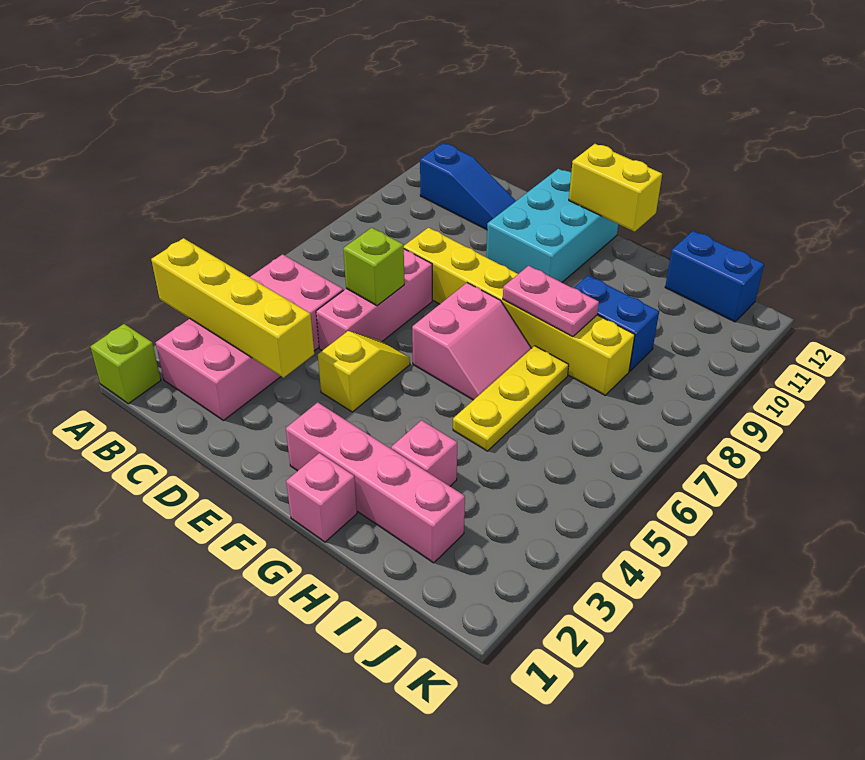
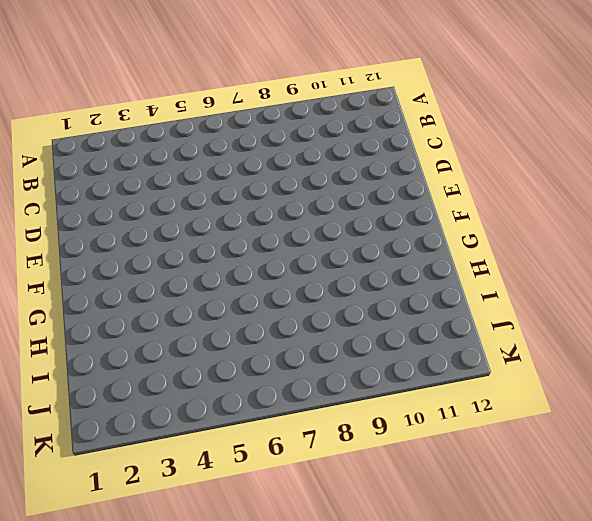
none -> lime brick A1 level 1
none -> pink brick B2:C5 level 1
none -> blue slope B11:D11 level 1 top B

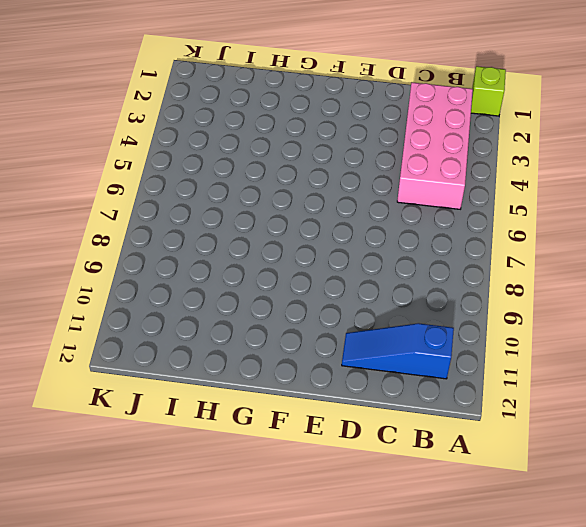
none -> pink brick D5:D7 level 1
none -> yellow brick D8:I8 level 1
none -> yellow slope E4:E5 level 1 top 4

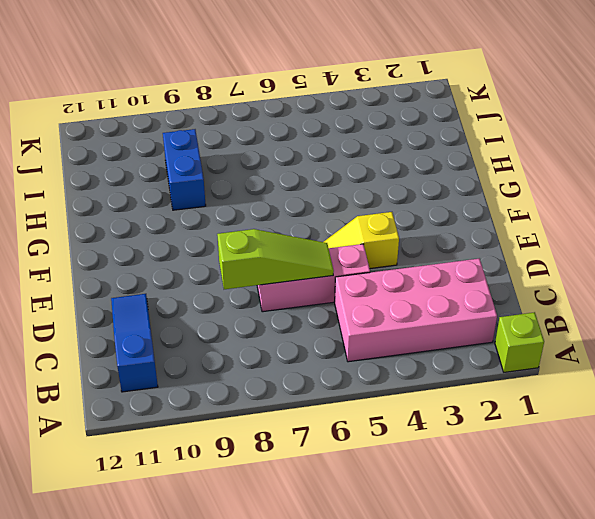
lime slope D6:D8 level 2 top 8 -> lime brick D6 level 2
none -> yellow brick D8:I8 level 1
none -> cyan brick E10:F12 level 1
none -> pink brick F2:I2 level 1

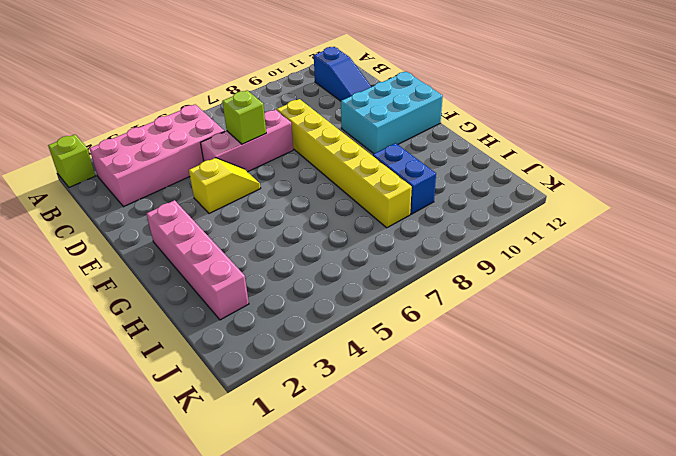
none -> pink slope F6:G7 level 1 top F
none -> pink brick G1 level 1
none -> pink brick H3 level 1

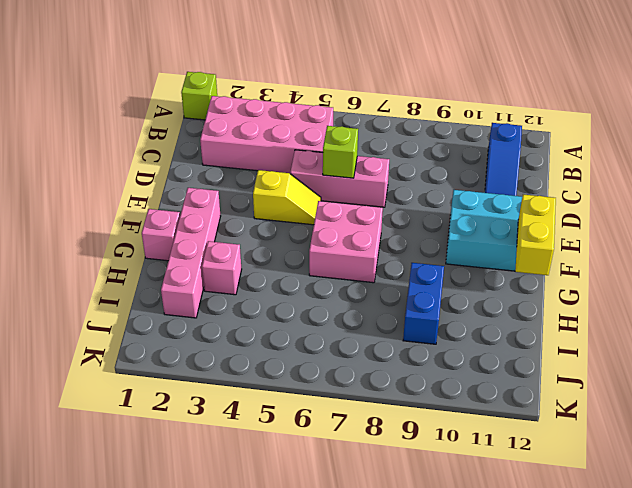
pink brick F6:G7 level 1 -> pink slope F6:G7 level 1 top F
none -> yellow brick D8:I8 level 1
none -> yellow plate H5:H7 level 1
none -> blue brick I12:J12 level 1

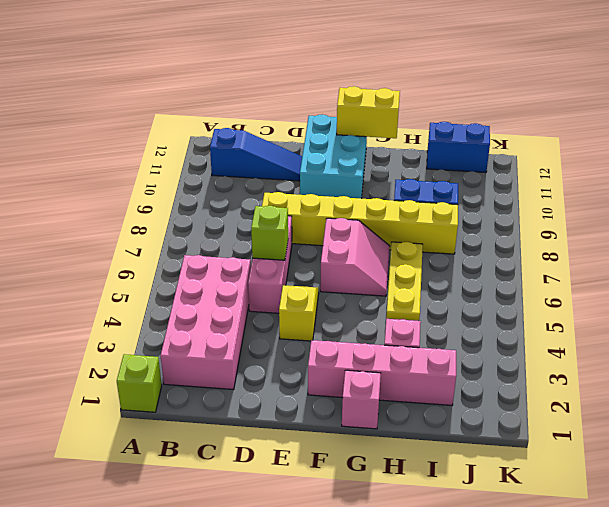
none -> yellow brick A3:D3 level 2
none -> pink plate G8:H8 level 2

